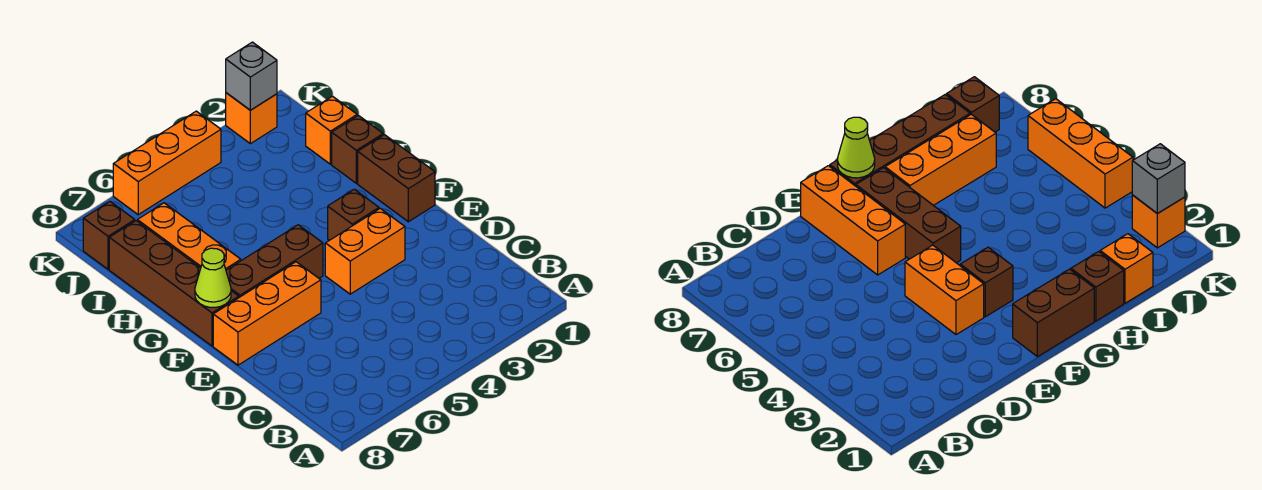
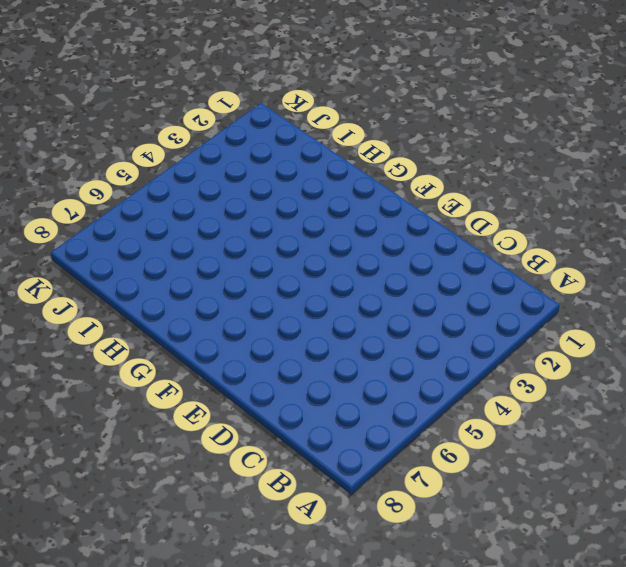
none -> orange brick E3:E4 level 1
none -> orange brick E6:E8 level 1
none -> brown brick F1:G1 level 1

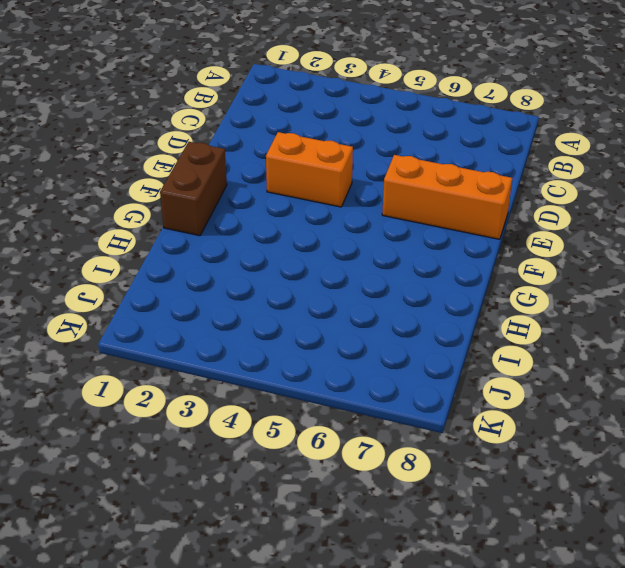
none -> brown brick F3 level 1
none -> brown brick F5:F7 level 1
none -> brown brick F8:I8 level 1

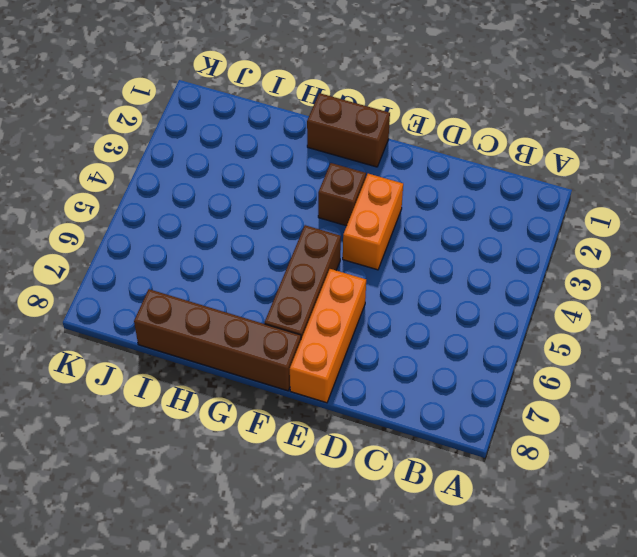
none -> orange brick G7:I7 level 1
none -> brown brick H1 level 1
none -> orange brick I1 level 1

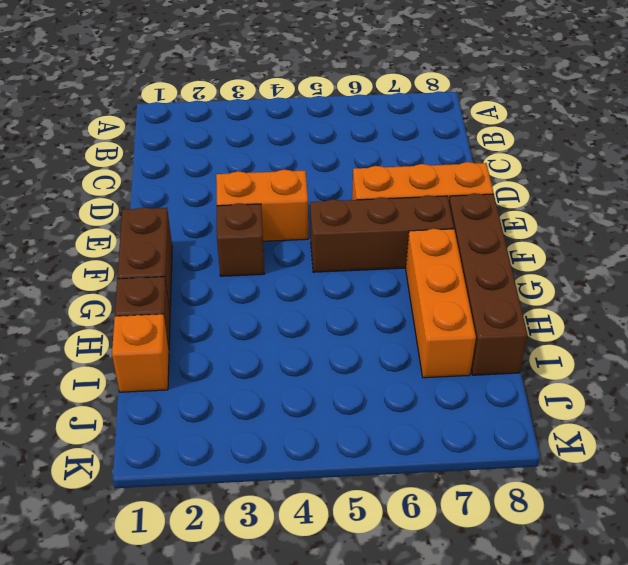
none -> brown brick J8 level 1
none -> orange brick K2 level 1
none -> orange brick K4:K6 level 1

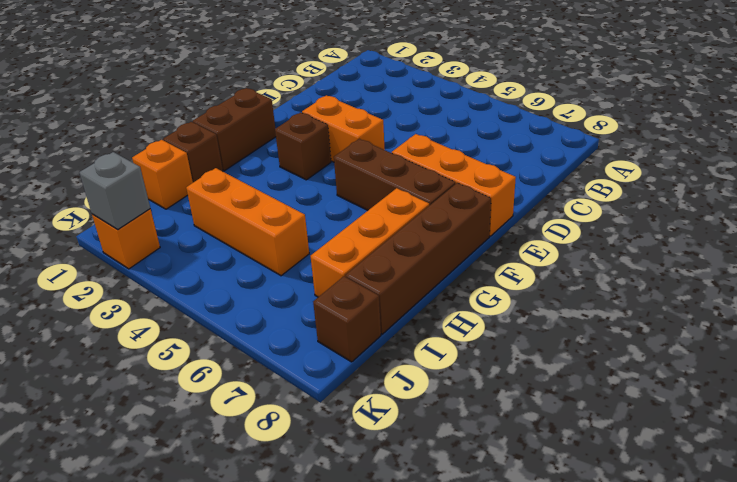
orange brick I3:I5 level 1 -> orange brick K4:K6 level 1
none -> lime cone F8 level 2

